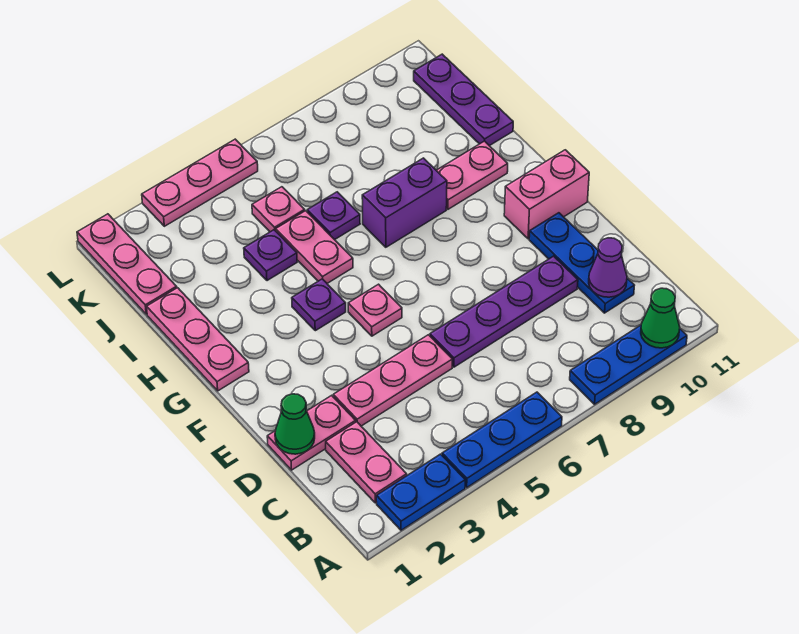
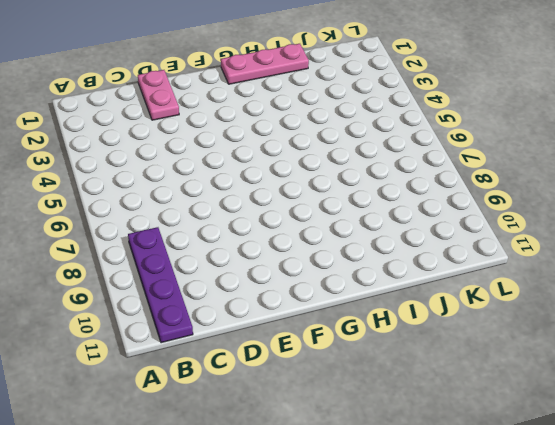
purple plate B8:B11 level 1 -> purple plate D6:D9 level 1
none -> blue plate A2:A3 level 1
none -> blue plate A4:A6 level 1
none -> blue plate A8:A10 level 1

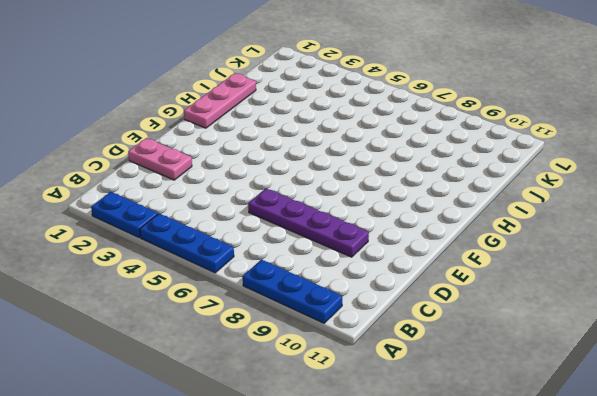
none -> pink plate B2:C2 level 1
none -> blue plate C10:E10 level 1
none -> pink plate D3:D5 level 1

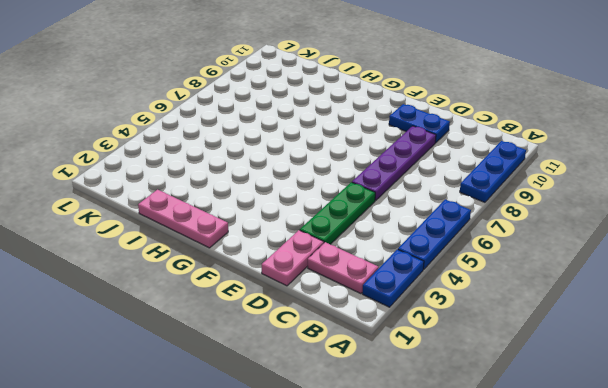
green plate D3:D5 level 1 -> pink plate D3:D5 level 1
blue plate D10:E10 level 1 -> blue plate C10:E10 level 1
none -> pink plate F5 level 1
none -> pink brick F10:F11 level 1
none -> purple plate G4 level 1

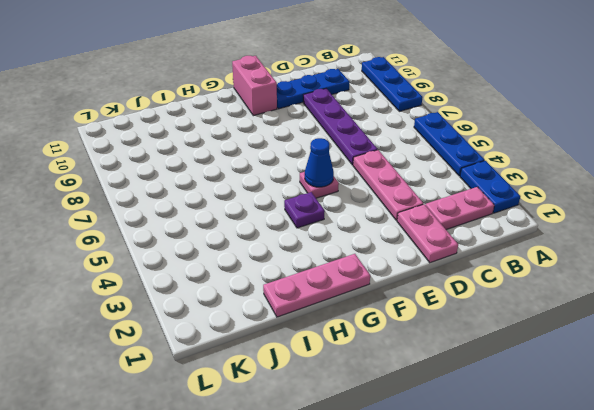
blue cone F5 level 2 -> none
none -> pink plate H5:I5 level 1
none -> purple brick H7:H8 level 1
none -> pink plate H9:H10 level 1

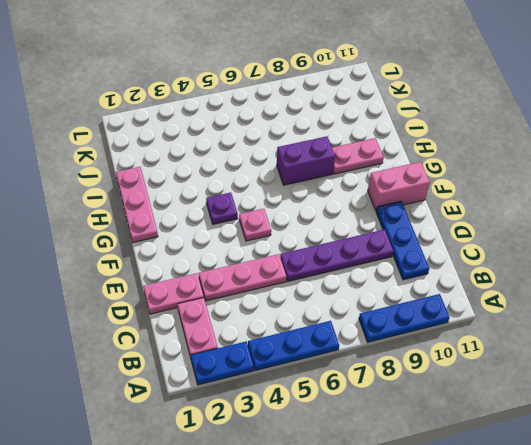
none -> pink plate H5:I5 level 1
none -> purple plate I4 level 1
none -> purple plate I6 level 1

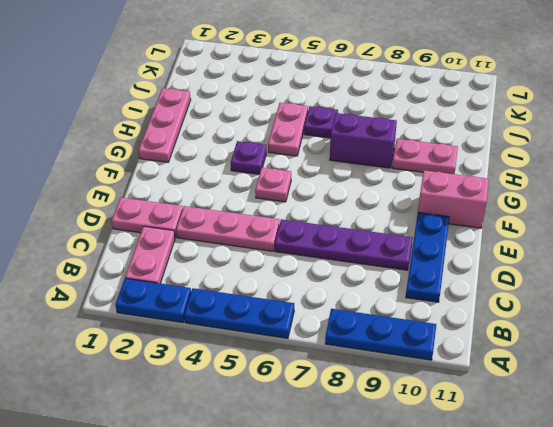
none -> purple plate I4 level 1
none -> purple plate I11:K11 level 1
none -> pink plate J1:L1 level 1

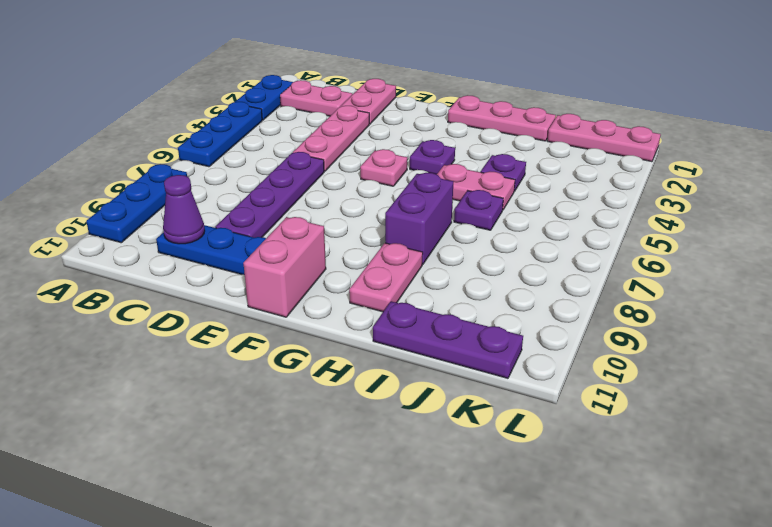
none -> pink plate J5 level 1
none -> pink plate L3:L5 level 1
none -> green cone A10 level 2

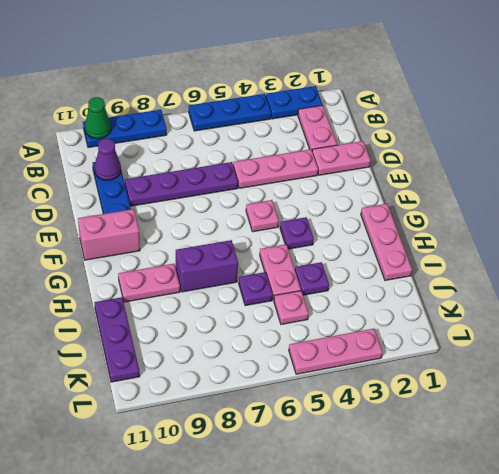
none -> pink plate J1:L1 level 1
none -> green cone D1 level 2

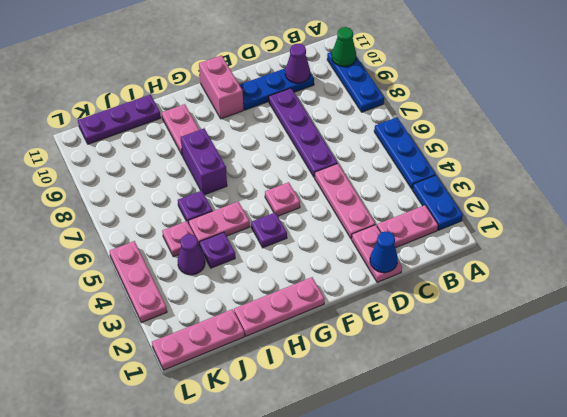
blue cone D1 level 2 -> green cone D1 level 2
purple cone J4 level 1 -> none

